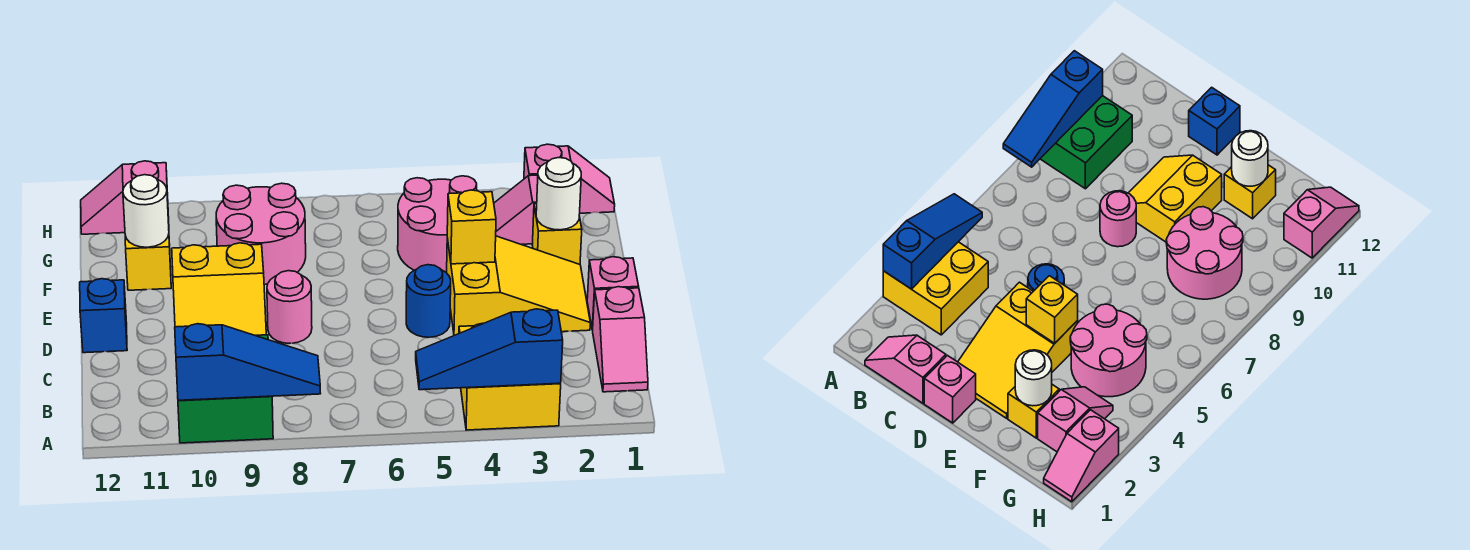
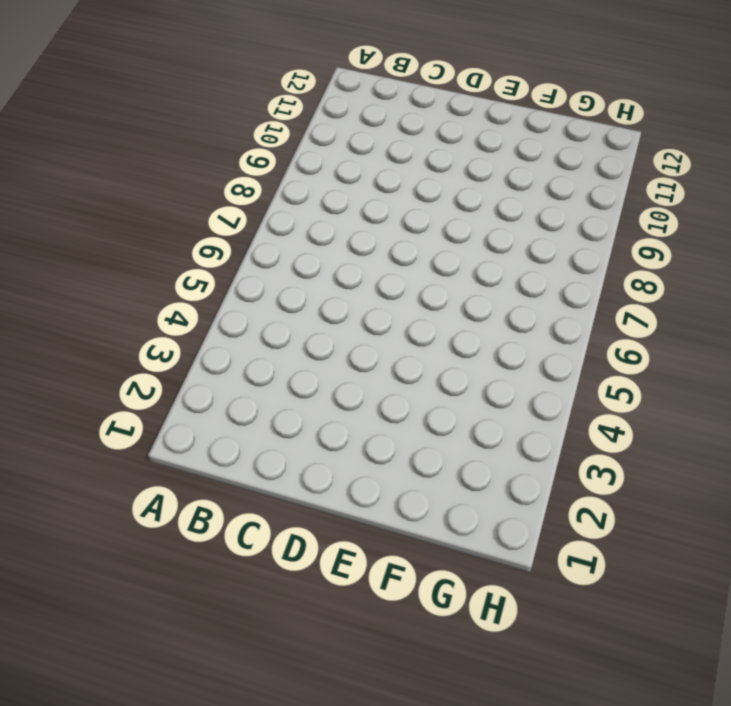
none -> yellow brick A3:B4 level 1
none -> green brick A9:B10 level 1
none -> pink slope B1:C1 level 1 top C

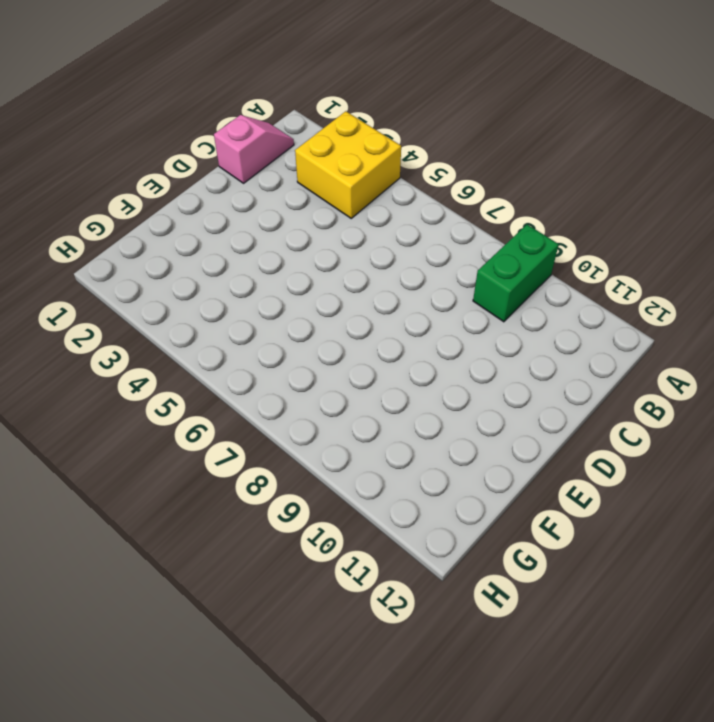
green brick A9:B9 level 1 -> green brick A9:B10 level 1
none -> pink brick D1 level 1
none -> yellow slope D2:E4 level 1 top 4
none -> blue round brick D5 level 1

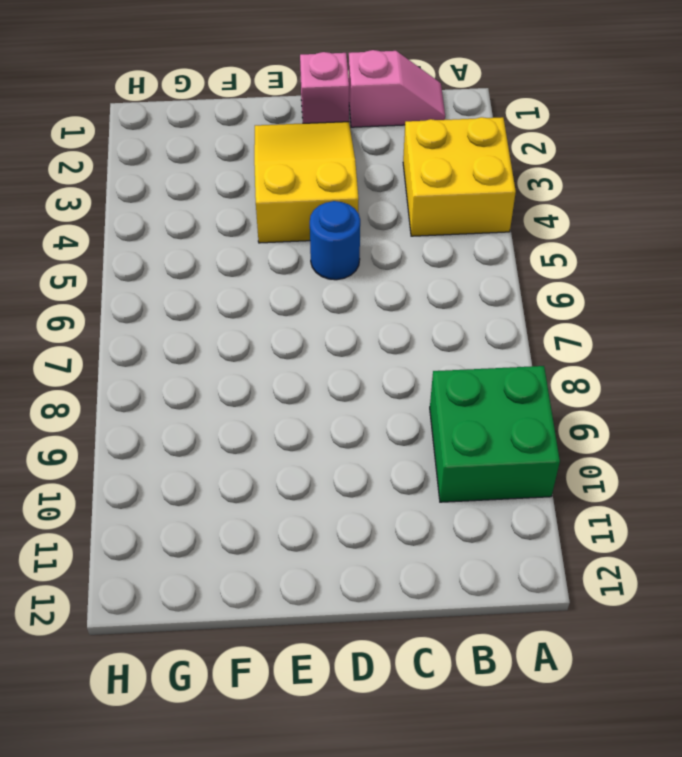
none -> pink round brick D8 level 1
none -> yellow slope D9:E10 level 1 top E
none -> blue brick D12 level 1

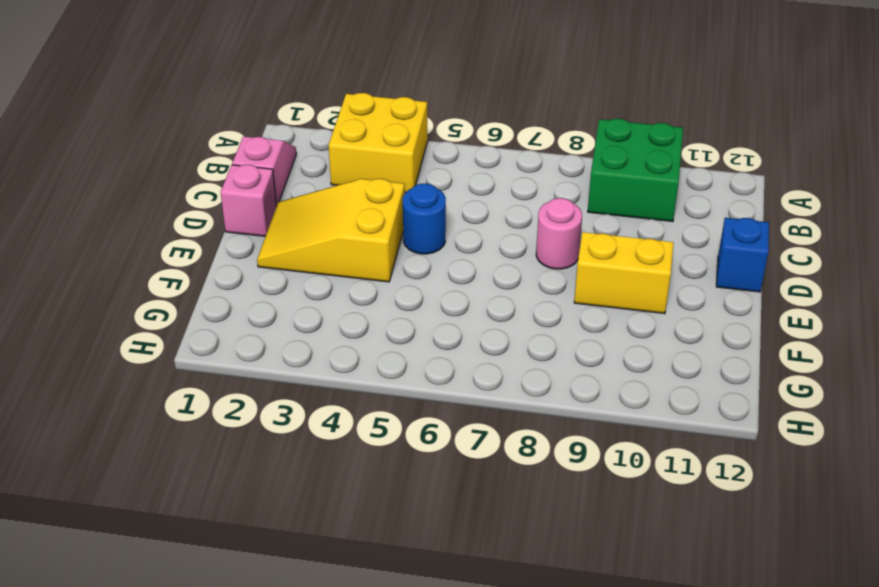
none -> yellow brick F2 level 1
none -> pink round brick F4:G5 level 1
none -> pink round brick F8:G9 level 1

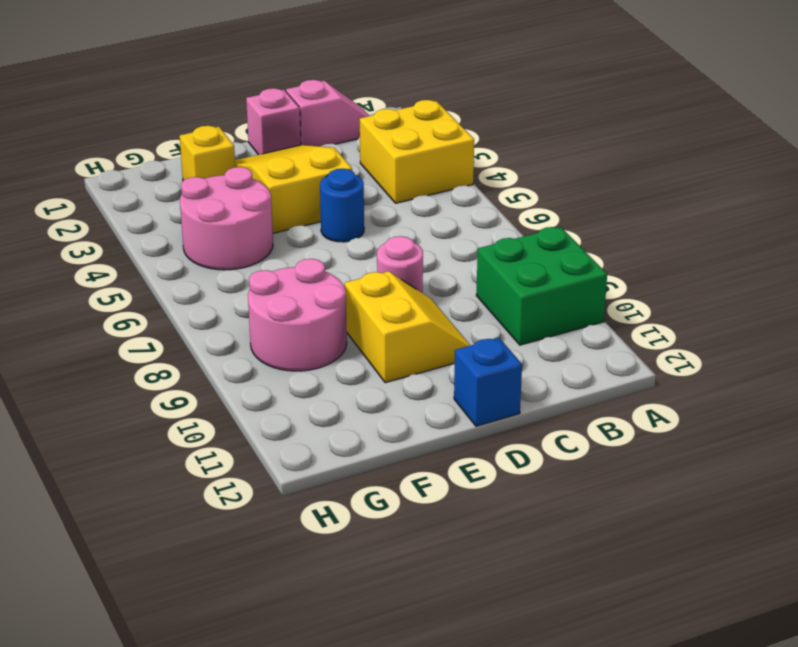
none -> yellow brick F11 level 1
none -> pink slope G2:G3 level 1 top 2
none -> pink slope H1:H2 level 1 top 2

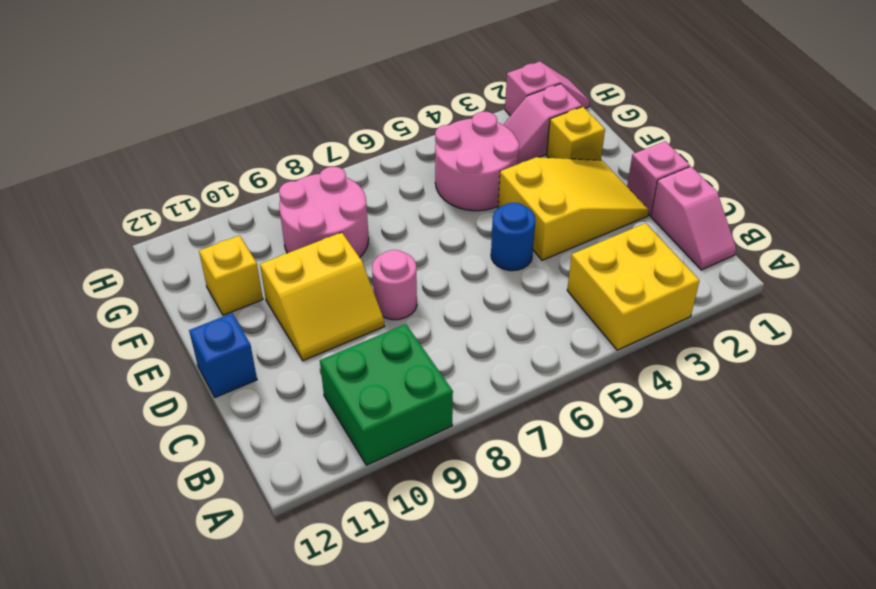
none -> pink slope H11:H12 level 1 top 11
none -> blue slope A3:A5 level 2 top 3
none -> blue slope A8:A10 level 2 top 10

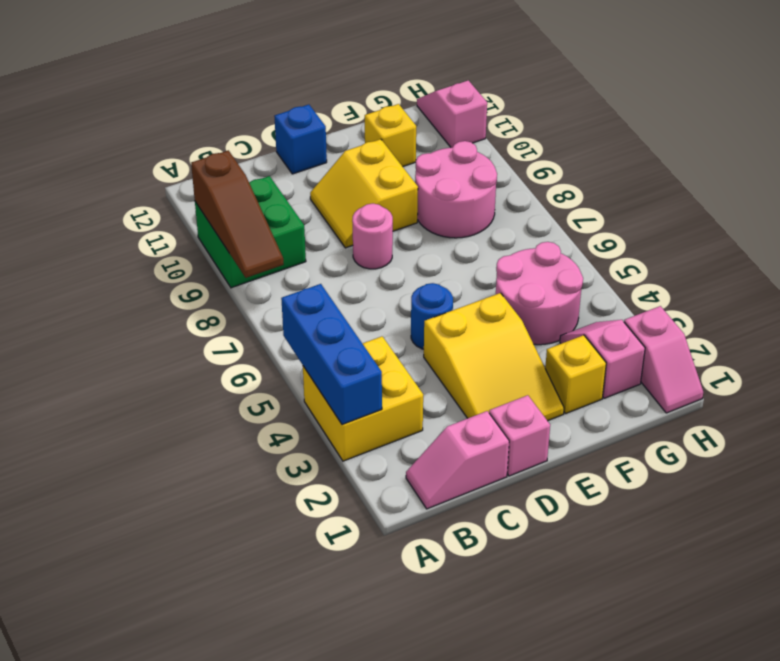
blue brick A3:A5 level 2 -> blue slope A3:A5 level 2 top 3
brown slope A8:A10 level 2 top 10 -> blue slope A8:A10 level 2 top 10
none -> yellow brick E4 level 2
none -> white round brick F2 level 2
none -> white round brick F11 level 2

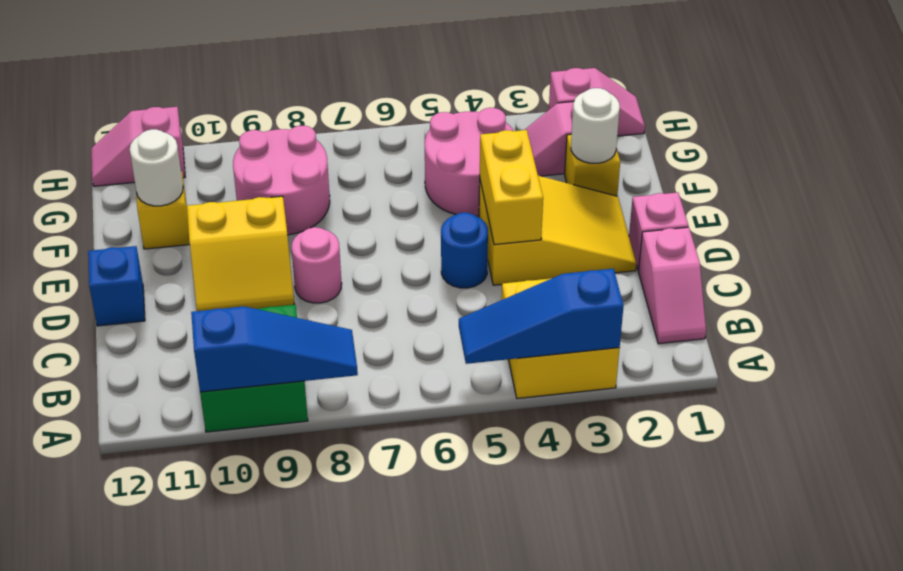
yellow brick D4:E4 level 2 -> yellow brick E4 level 2

